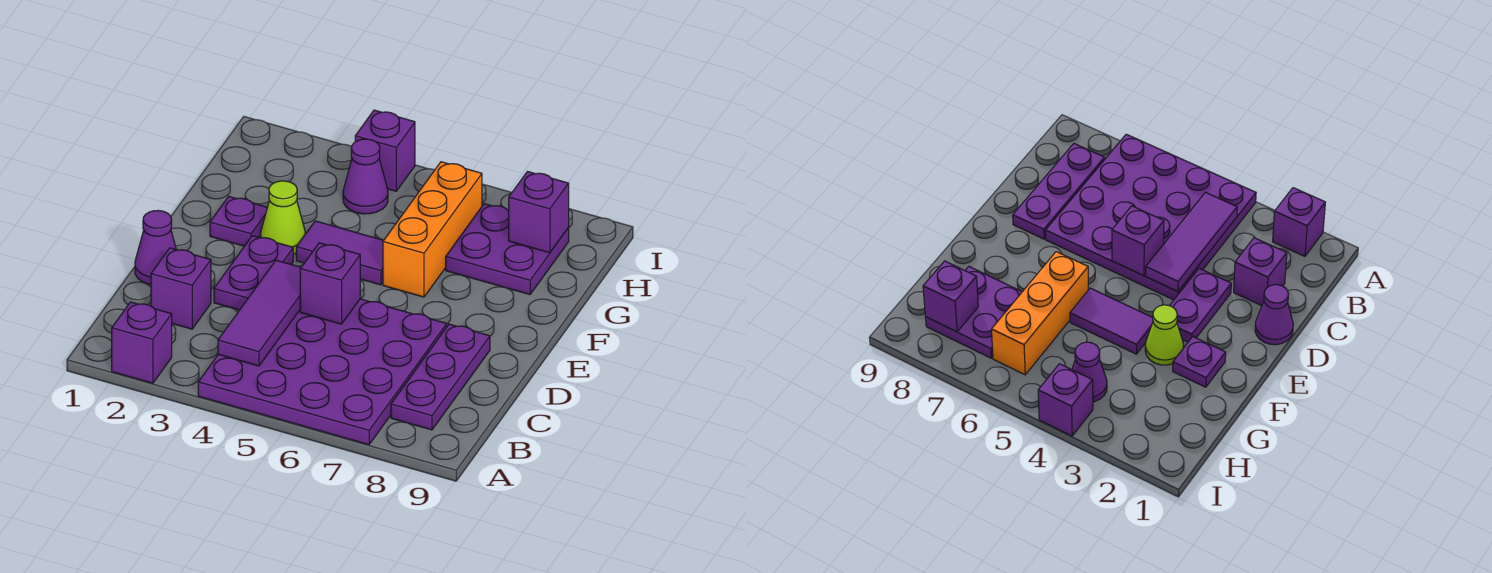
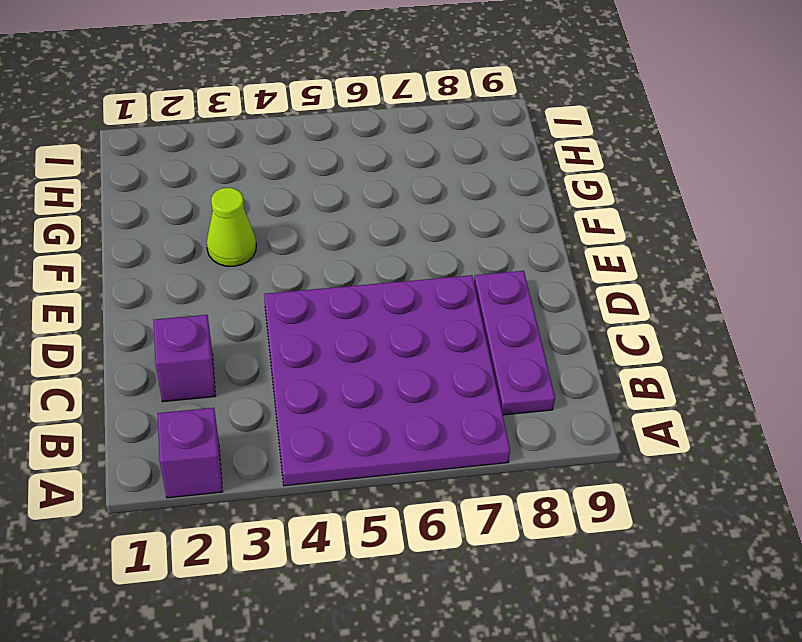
none -> purple cone D1 level 1
none -> purple plate D3:E3 level 1
none -> purple plate F2 level 1

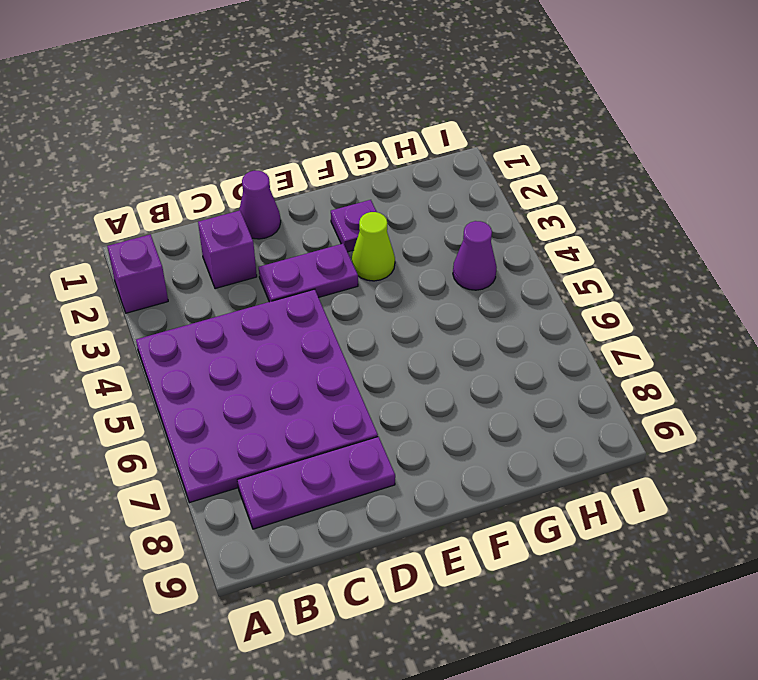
none -> purple tile F4:F5 level 1
none -> orange brick F6:H6 level 1
none -> purple plate G7:H8 level 1

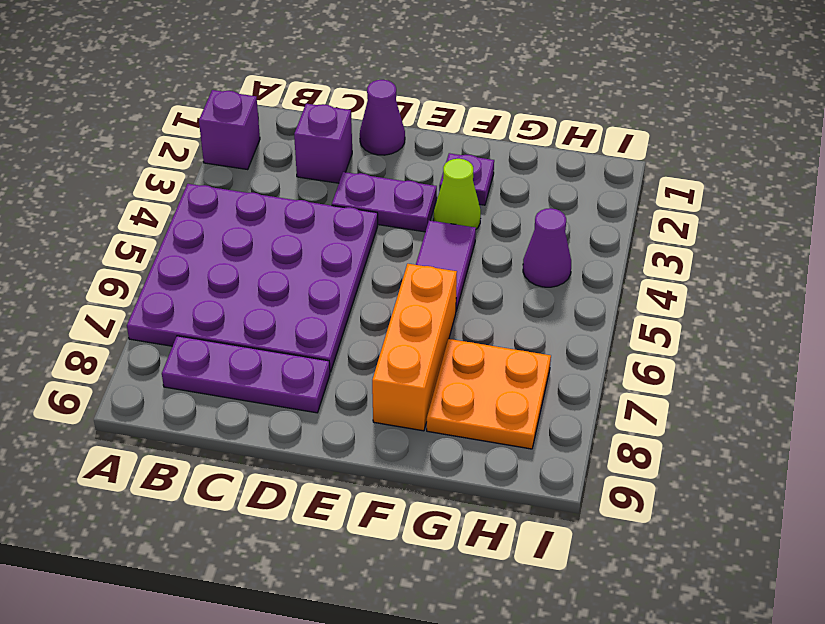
orange brick F6:F8 level 1 -> orange brick F6:H6 level 1
orange plate G7:H8 level 1 -> purple plate G7:H8 level 1
none -> purple brick I4 level 1
none -> purple tile B4:D4 level 2
none -> purple brick D5 level 2

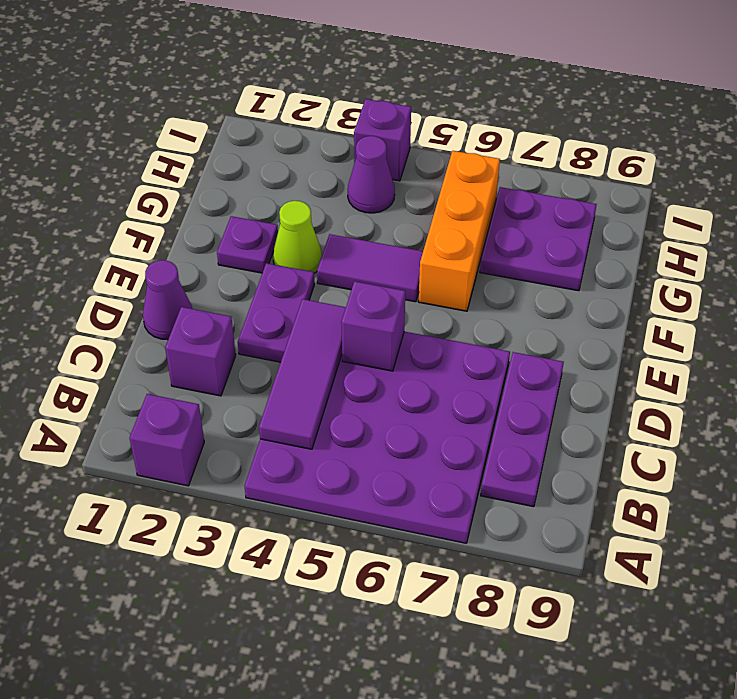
none -> purple brick H8 level 2

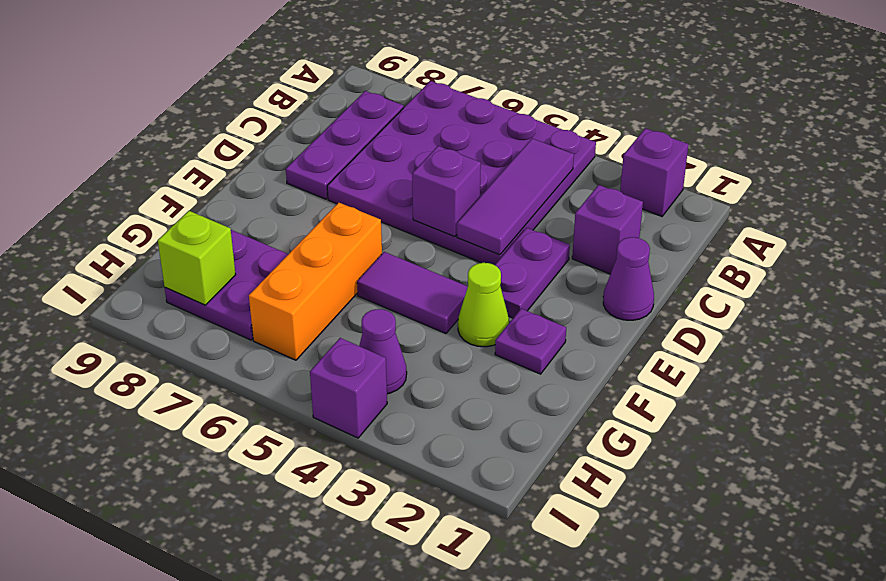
lime brick H8 level 2 -> purple brick H8 level 2

